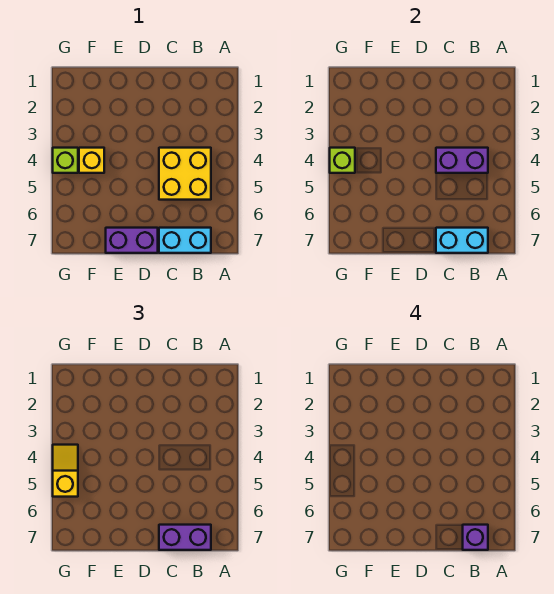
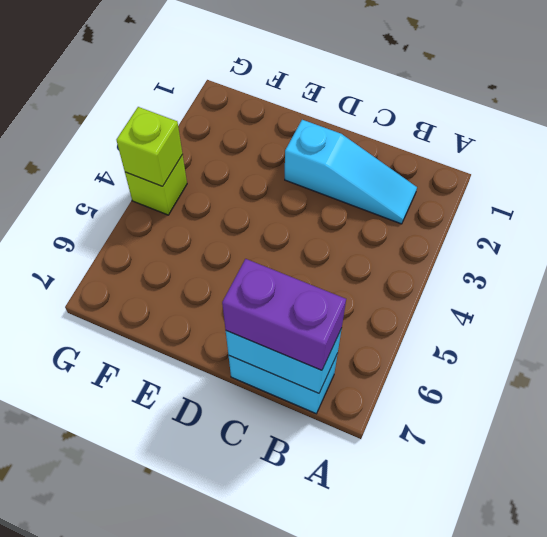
cyan slope B2:D2 level 1 top D -> none
none -> yellow brick B4:C5 level 1
none -> purple brick D7:E7 level 1

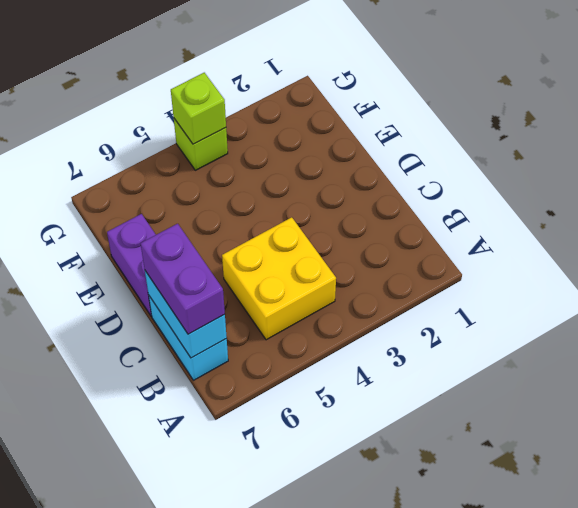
none -> yellow brick F4 level 1
none -> purple brick B4:C4 level 2

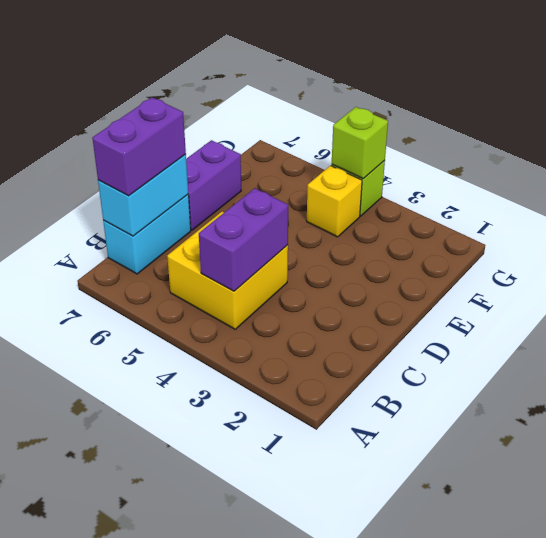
none -> yellow slope G4:G5 level 3 top 5
none -> purple brick B7 level 4

